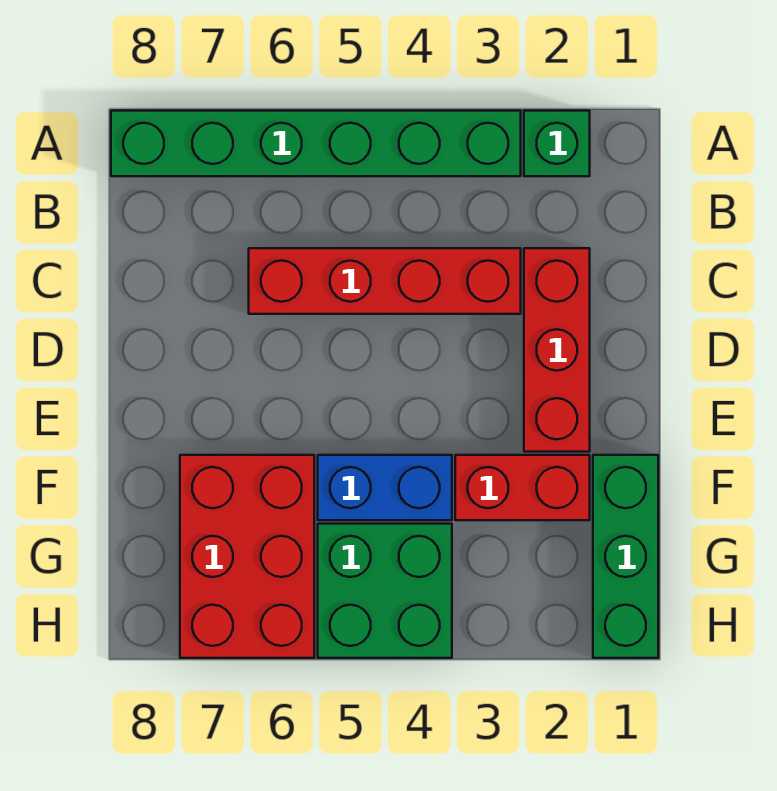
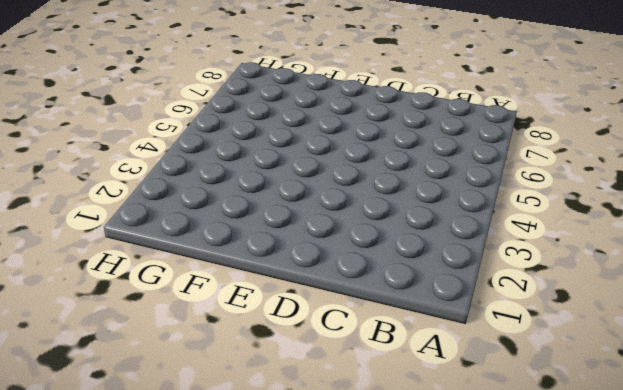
none -> green brick A2 level 1
none -> green brick A3:A8 level 1

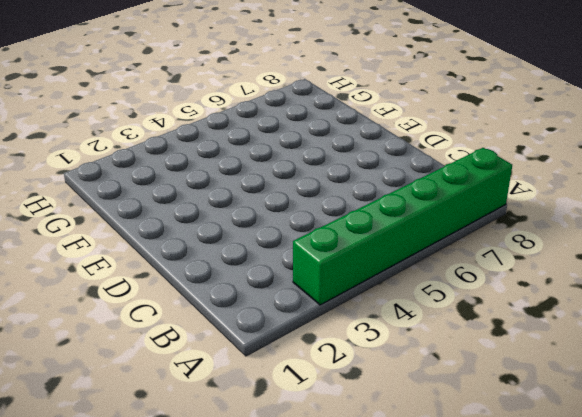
none -> green brick A2 level 1
none -> red brick C2:E2 level 1

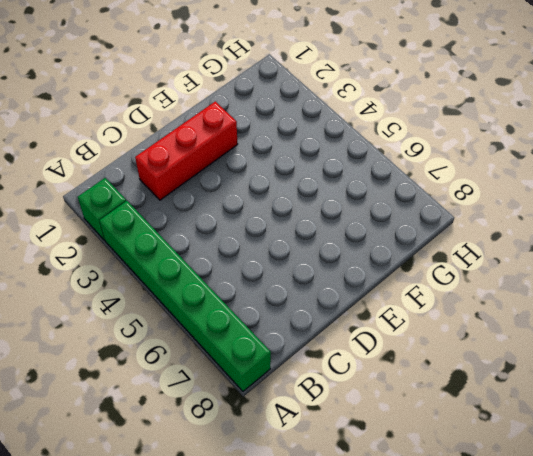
none -> red brick C3:C6 level 1
none -> green brick F1:H1 level 1

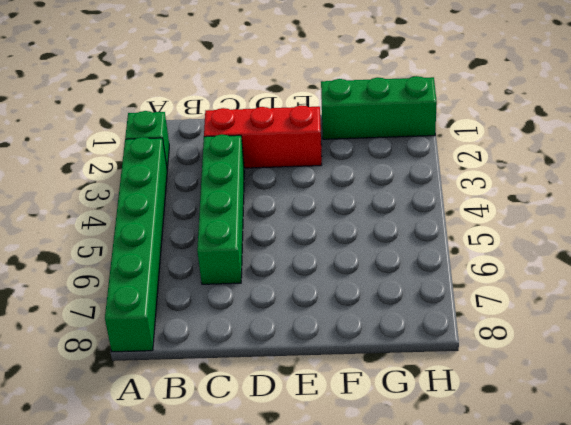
green brick C3:C6 level 1 -> red brick C3:C6 level 1
none -> red brick F2:F3 level 1
none -> blue brick F4:F5 level 1

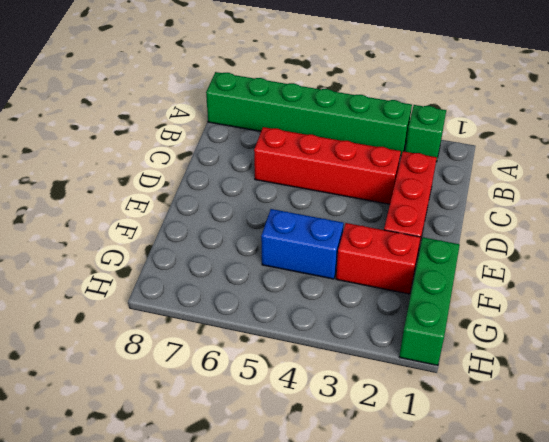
none -> red brick F6:H7 level 1
none -> green brick G4:H5 level 1

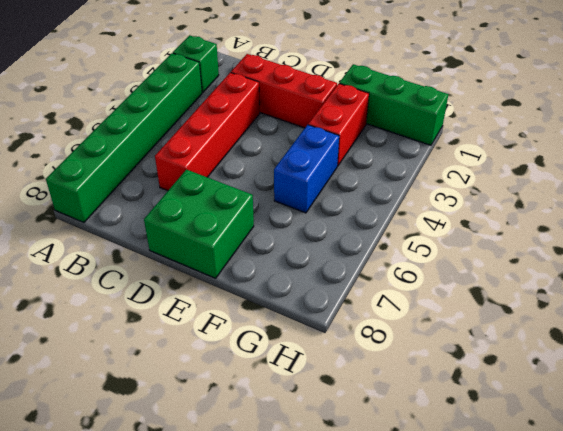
green brick D7:E8 level 1 -> green brick G4:H5 level 1
none -> red brick F6:H7 level 1

